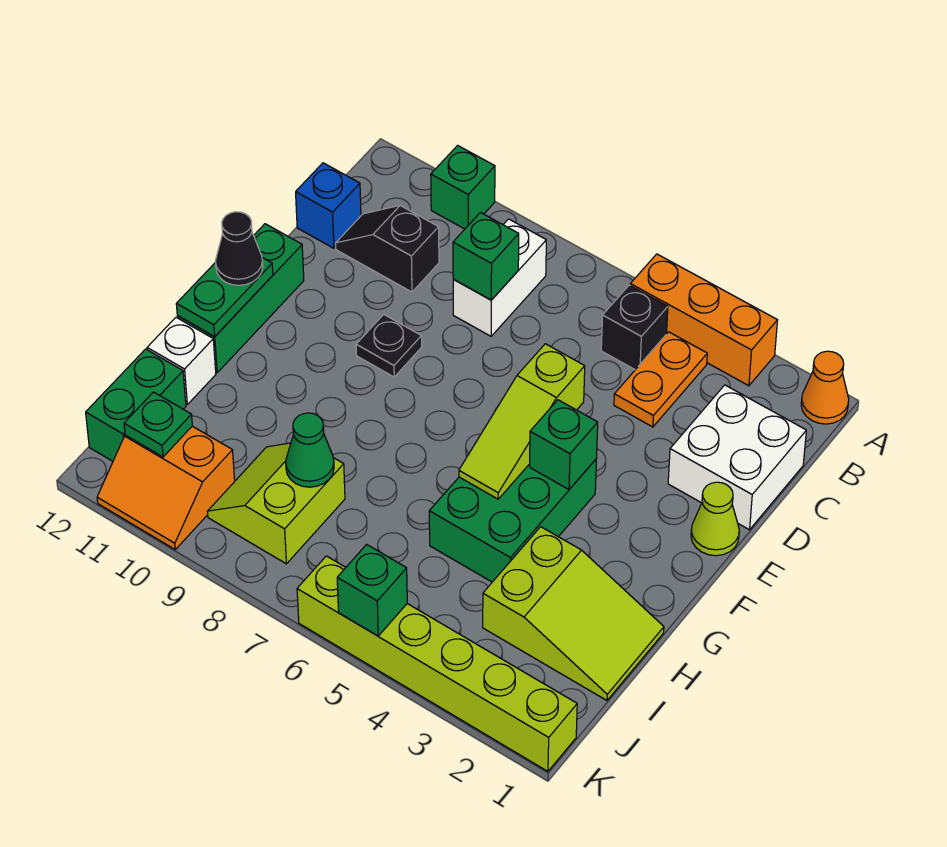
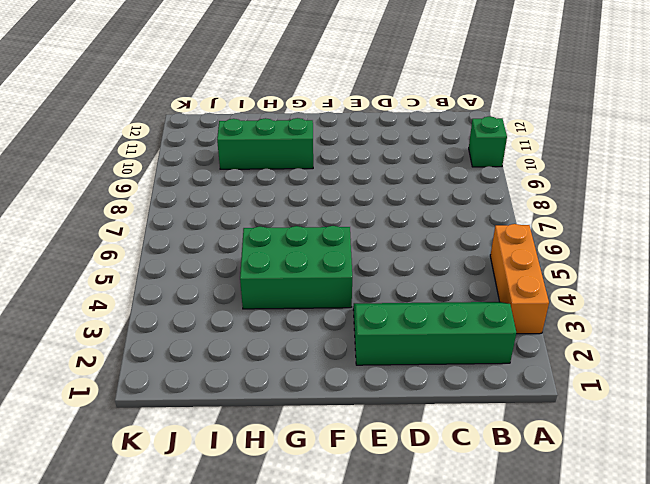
green slope B2:E3 level 1 top 2 -> white brick C1:D2 level 1
green brick G10:I10 level 1 -> green brick E12:G12 level 1
none -> orange cone A1 level 1
none -> orange plate B4:C4 level 1
none -> black brick B5 level 1

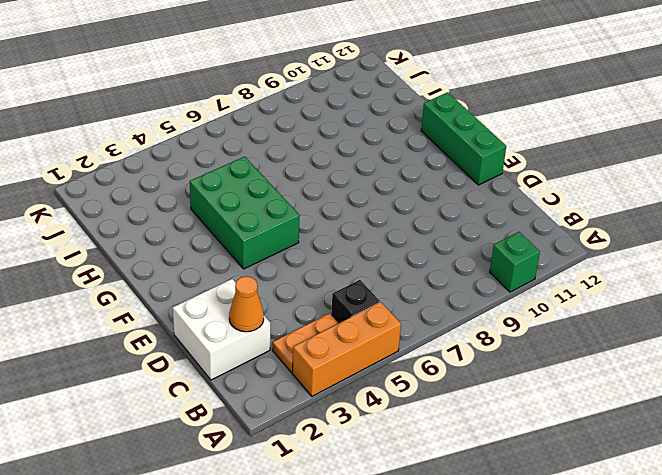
orange plate B3:B4 level 1 -> orange plate B4:C4 level 1
orange cone C2 level 2 -> orange cone A1 level 1
none -> white brick B8:C8 level 1
none -> black slope C10:C11 level 1 top 10
none -> blue brick C12 level 1

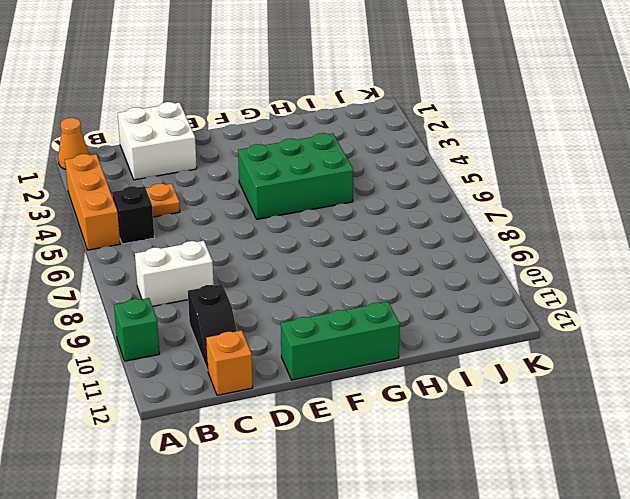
orange brick C12 level 1 -> blue brick C12 level 1
none -> lime cone E1 level 1
none -> black plate E9 level 1
none -> lime slope H1:I3 level 1 top 3

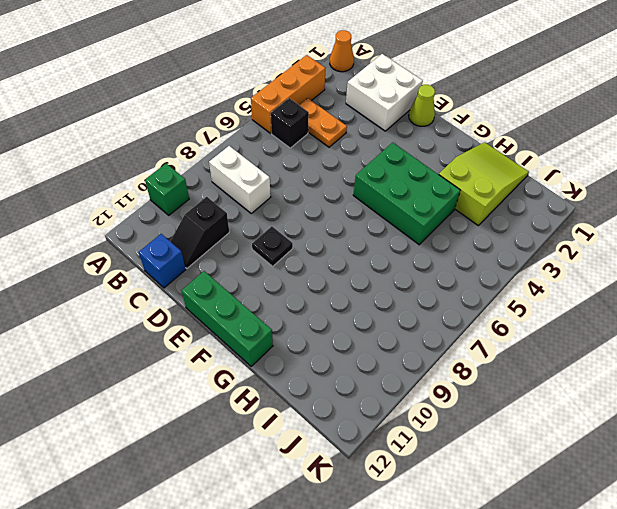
none -> white brick H12 level 1
none -> lime slope I8:J9 level 1 top 8
none -> green brick I12:J12 level 1

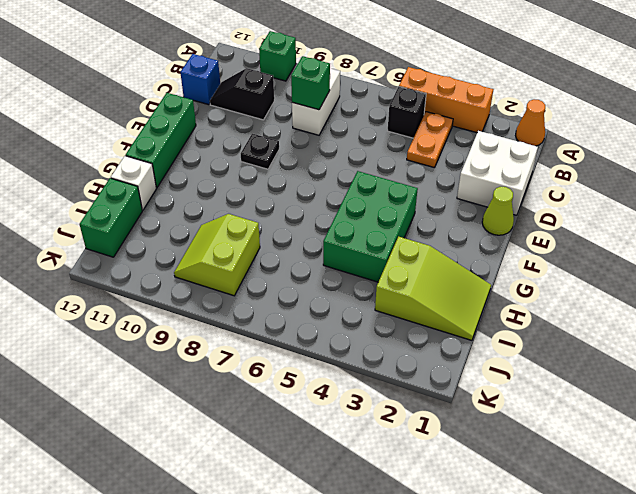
none -> orange slope J10:K11 level 1 top J
none -> lime brick K1:K6 level 1
none -> lime slope E5:G5 level 2 top E

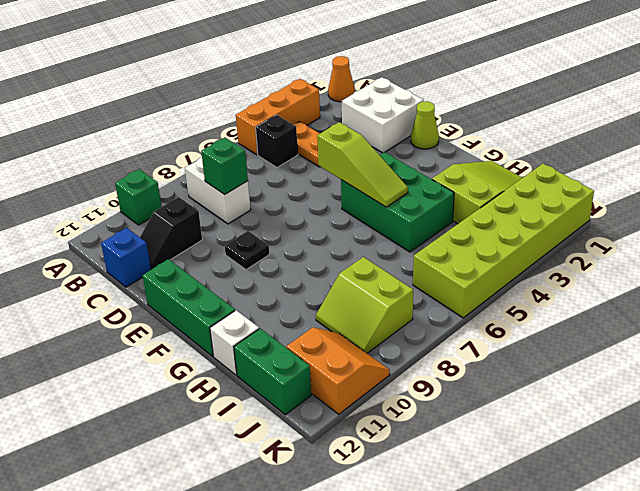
lime brick J1:K6 level 1 -> lime brick K1:K6 level 1
orange slope J10:K11 level 1 top 11 -> orange slope J10:K11 level 1 top J
none -> green brick F4 level 2
none -> green plate F12:G12 level 2
none -> green cone I8 level 2

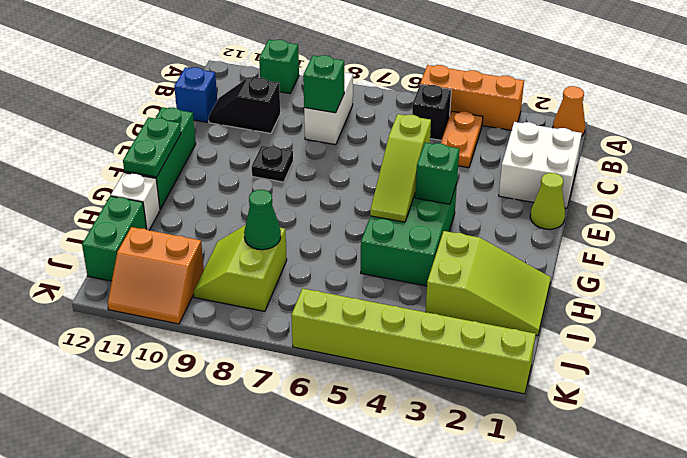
none -> green plate J11 level 2
none -> green brick K5 level 2
none -> black cone F12 level 3

